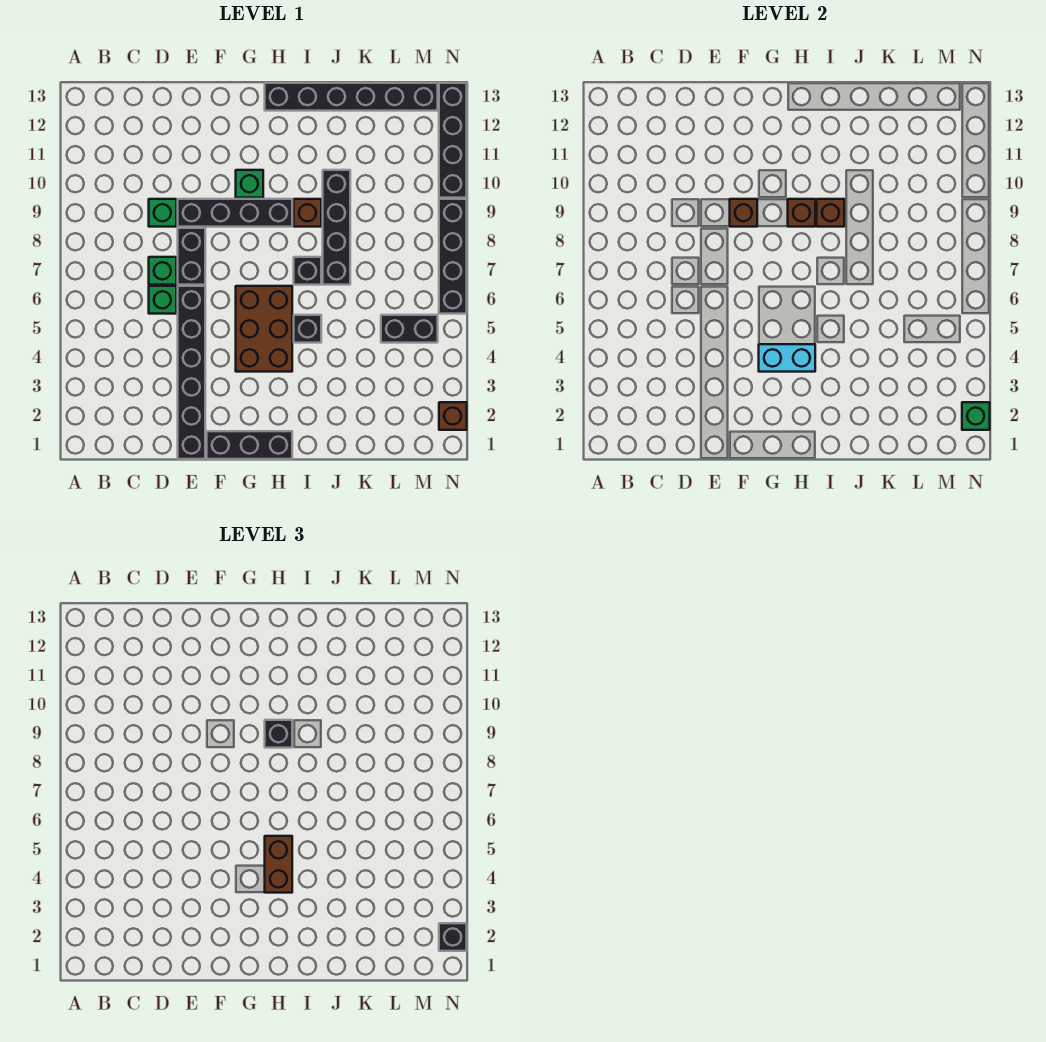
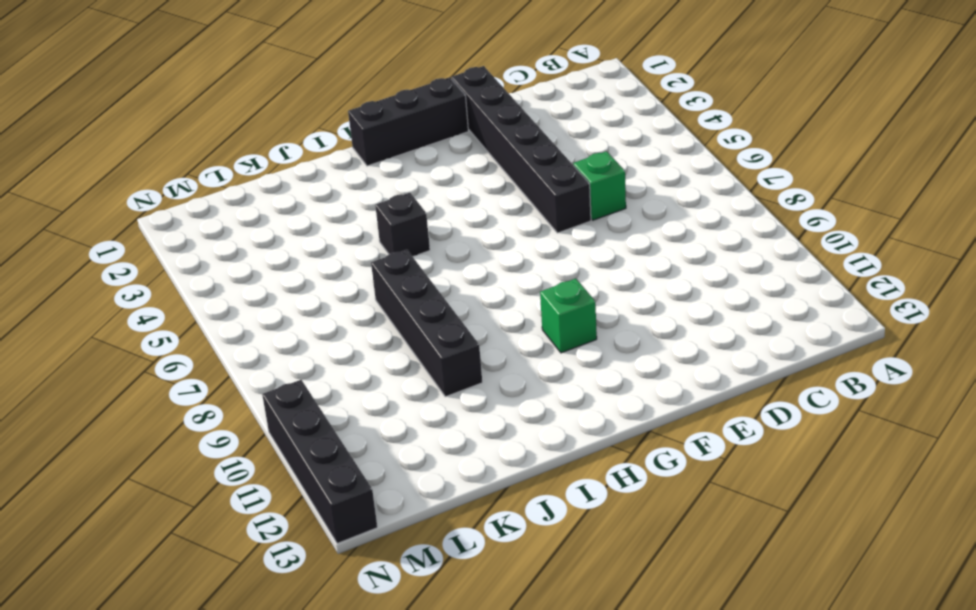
none -> green brick D7 level 1
none -> green brick D9 level 1
none -> black brick E7:E8 level 1

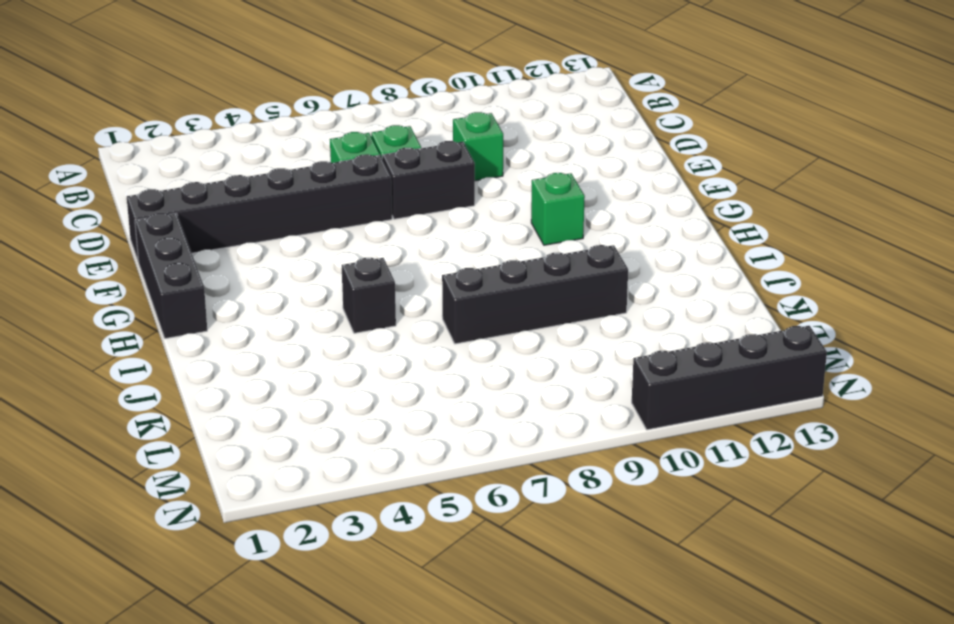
none -> black brick E9:H9 level 1
none -> brown brick G4:H6 level 1
none -> black brick H13:M13 level 1

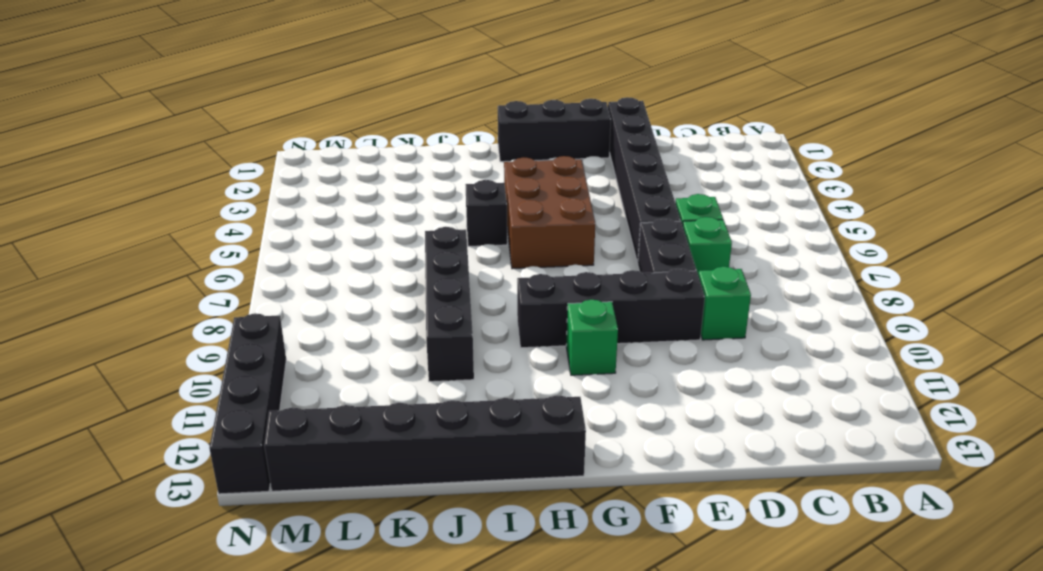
none -> black brick I7 level 1
none -> brown brick I9 level 1
none -> black brick L5:M5 level 1

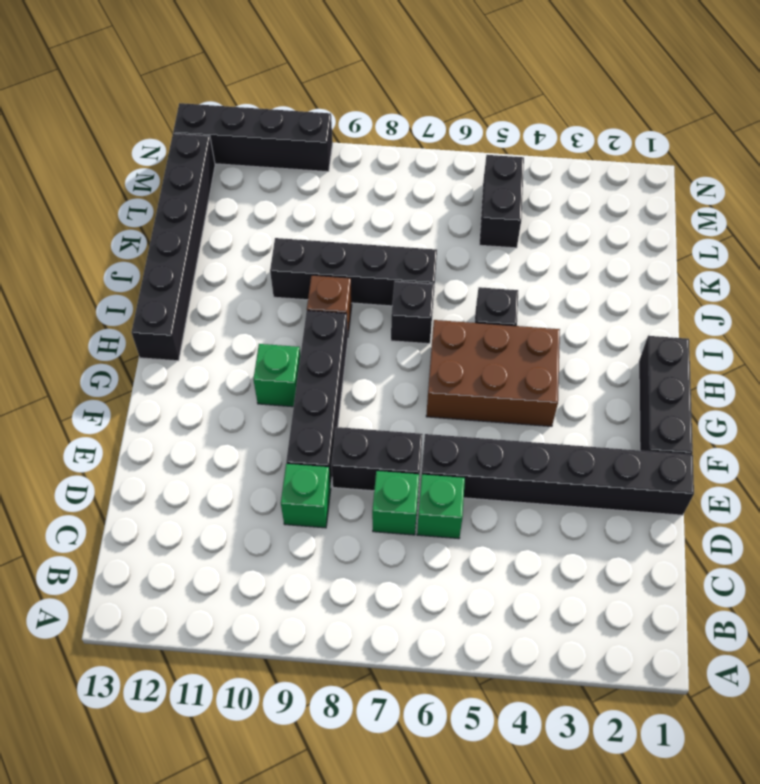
none -> brown brick N2 level 1
none -> black brick N6:N9 level 1
none -> brown brick F9 level 2

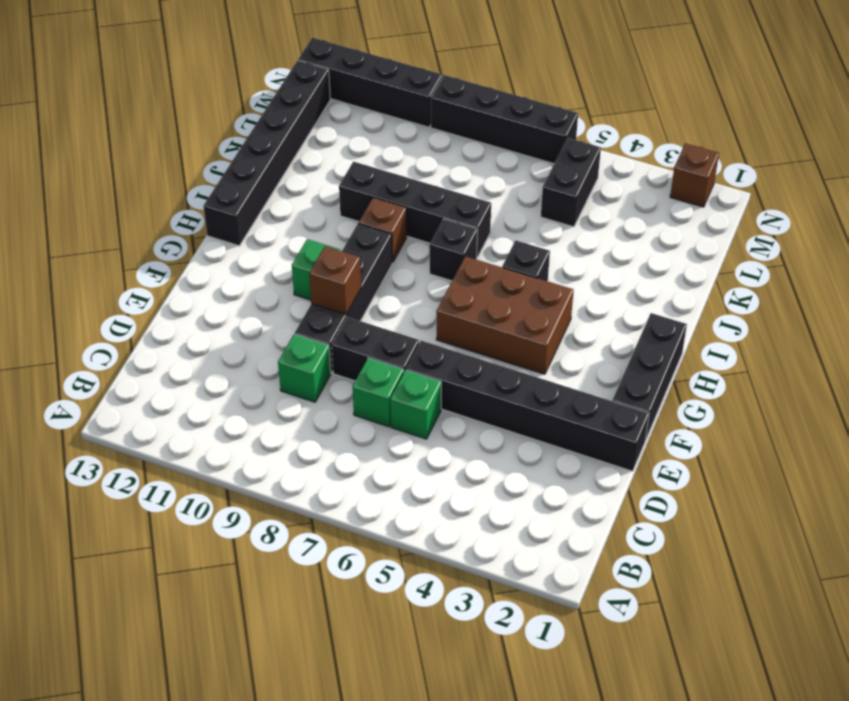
none -> cyan brick G4:H4 level 2
none -> brown brick H9 level 2
none -> brown brick I9 level 2

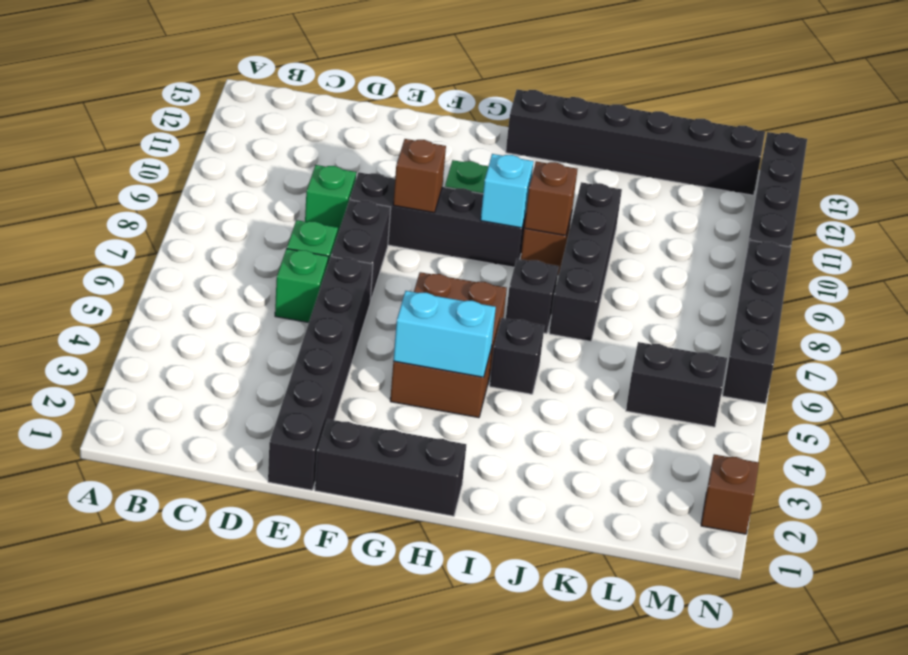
cyan brick H9 level 2 -> brown brick H9 level 2
none -> green brick N2 level 2
none -> brown brick H4:H5 level 3
none -> black brick H9 level 3

